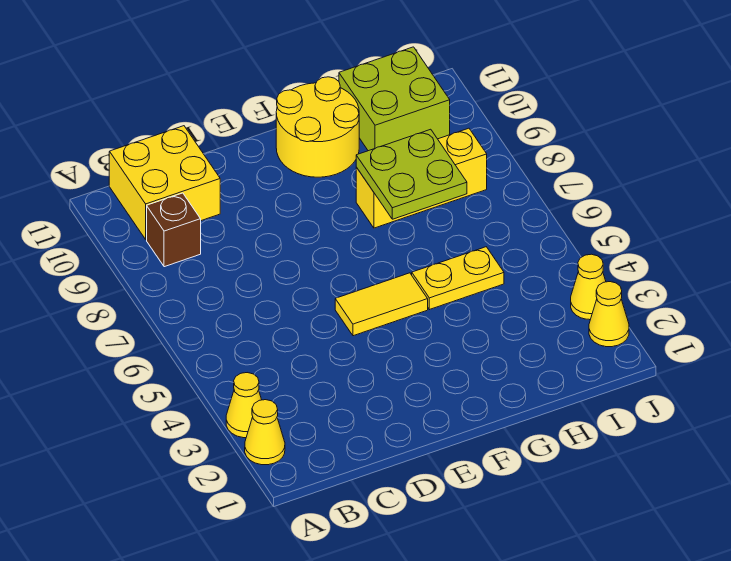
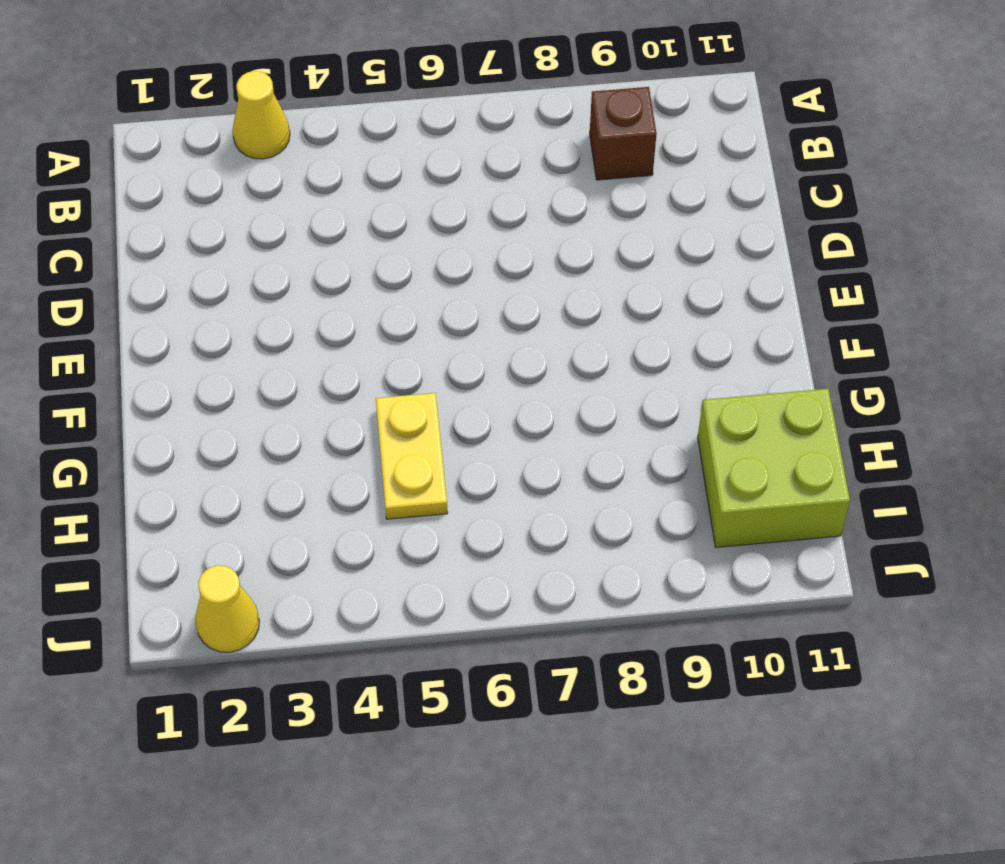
none -> yellow cone A2 level 1
none -> yellow brick B10:C11 level 1
none -> yellow tile E5:F5 level 1

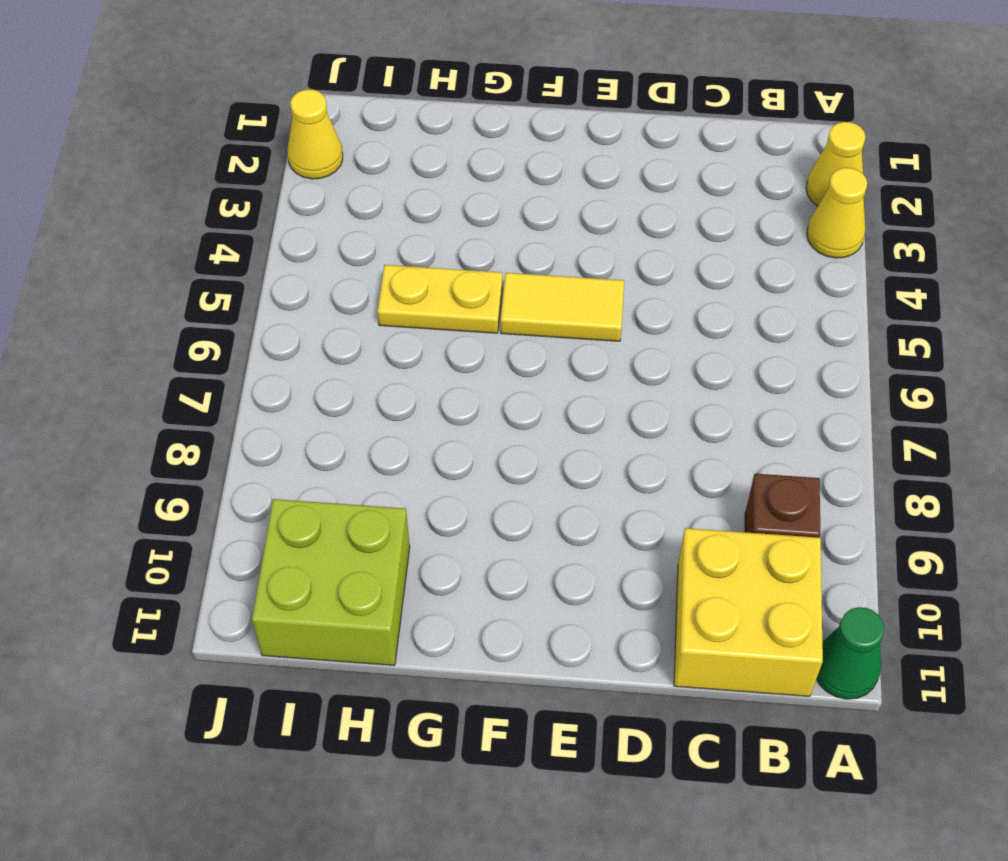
green cone A11 level 1 -> none
none -> yellow round brick F10:G11 level 1
none -> yellow brick G8:I8 level 1
none -> yellow cone J3 level 1

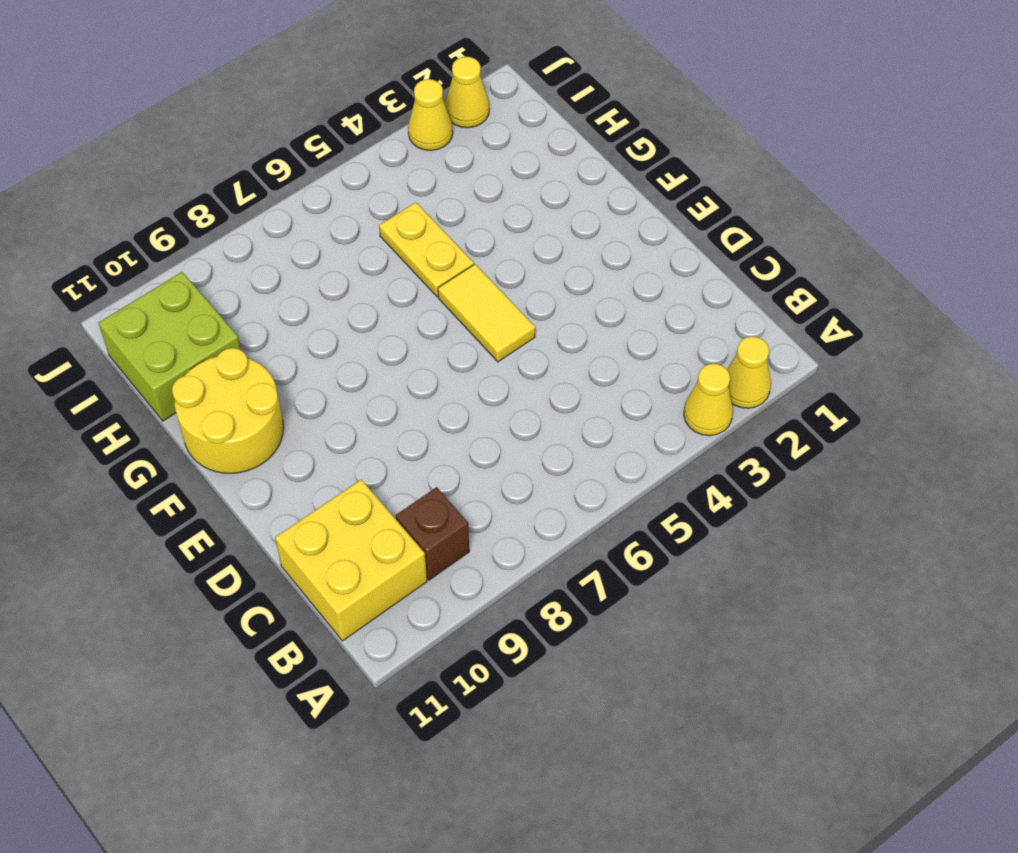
none -> yellow brick G8:I8 level 1
none -> lime plate G7:H8 level 2

